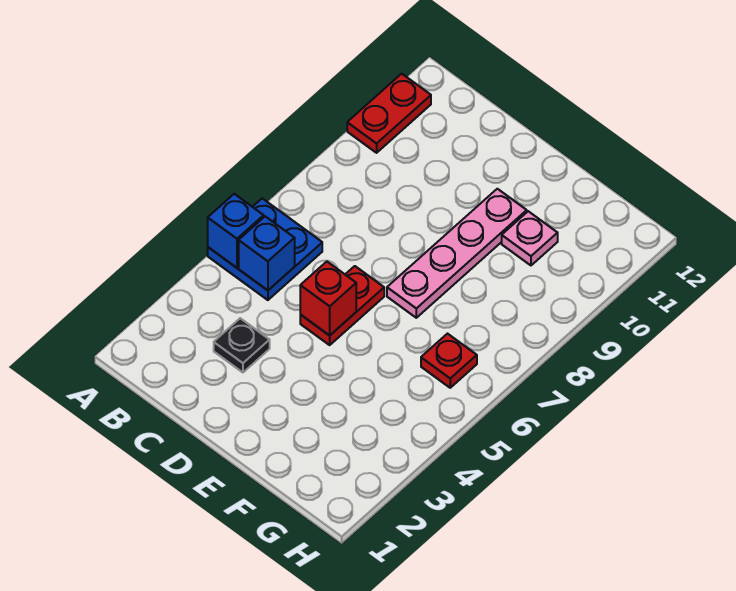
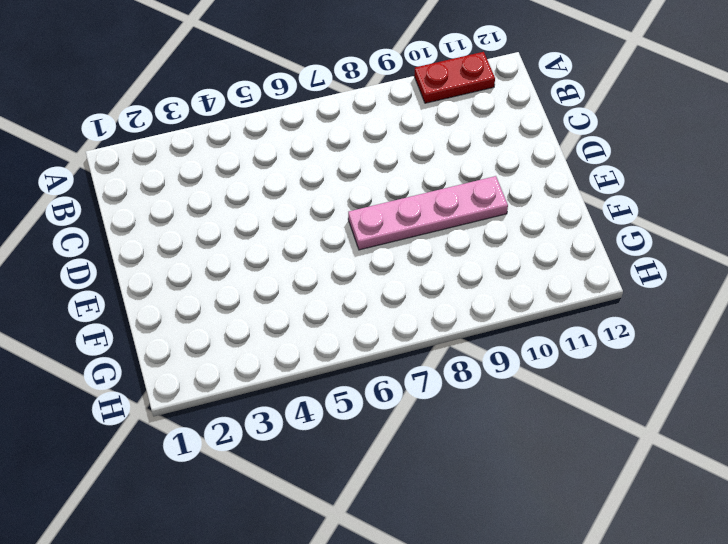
none -> blue plate A5:B6 level 1
none -> black plate C3 level 1

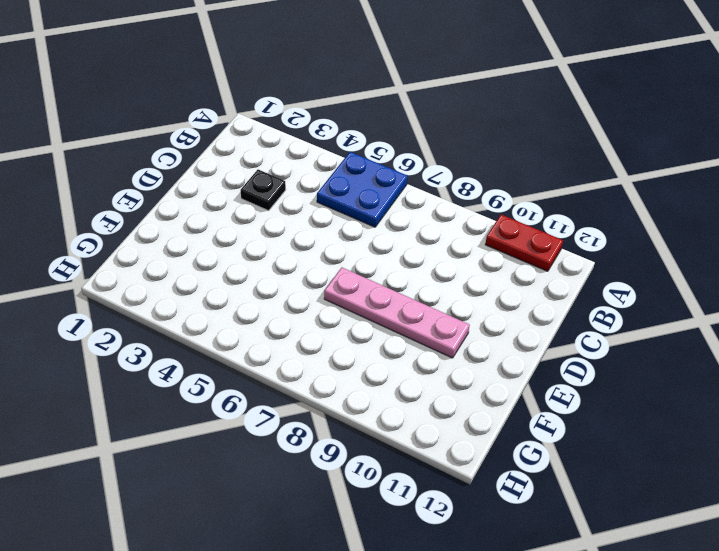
none -> red plate D5:D6 level 1
none -> pink plate F10 level 1

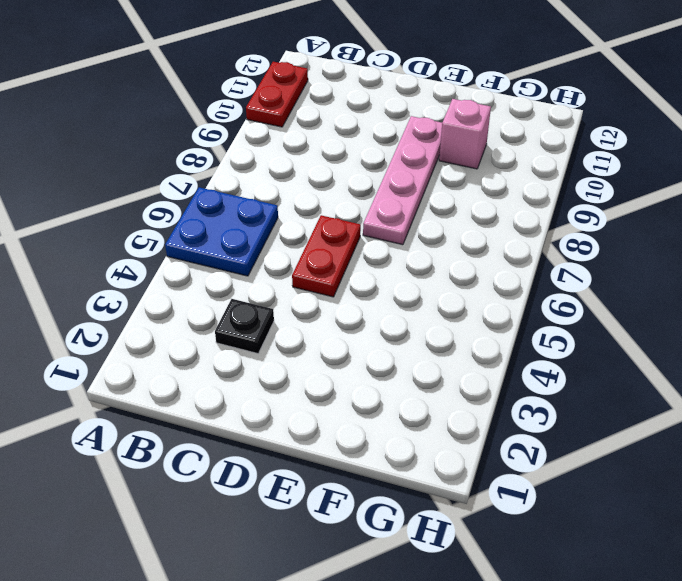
pink brick F10 level 1 -> pink plate F10 level 1
none -> red plate G6 level 1
none -> blue brick A5 level 2

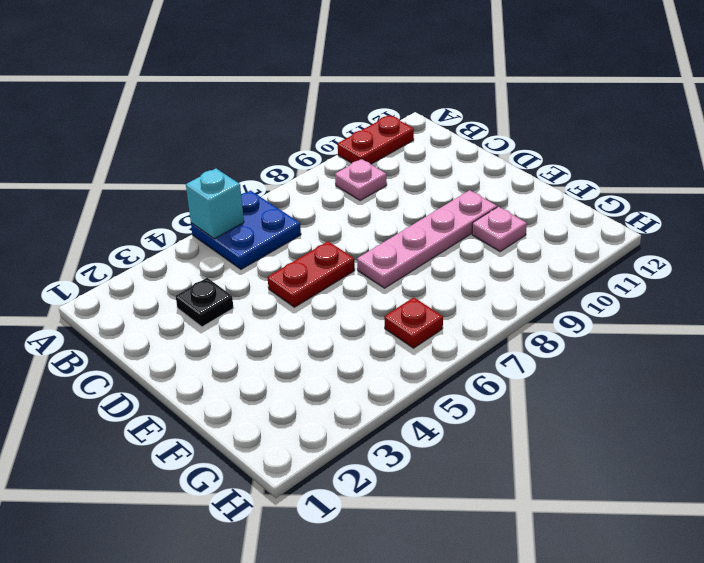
cyan brick A5 level 2 -> blue brick A5 level 2
pink plate B9 level 1 -> none
none -> blue brick B5 level 2
none -> red brick D5 level 2

